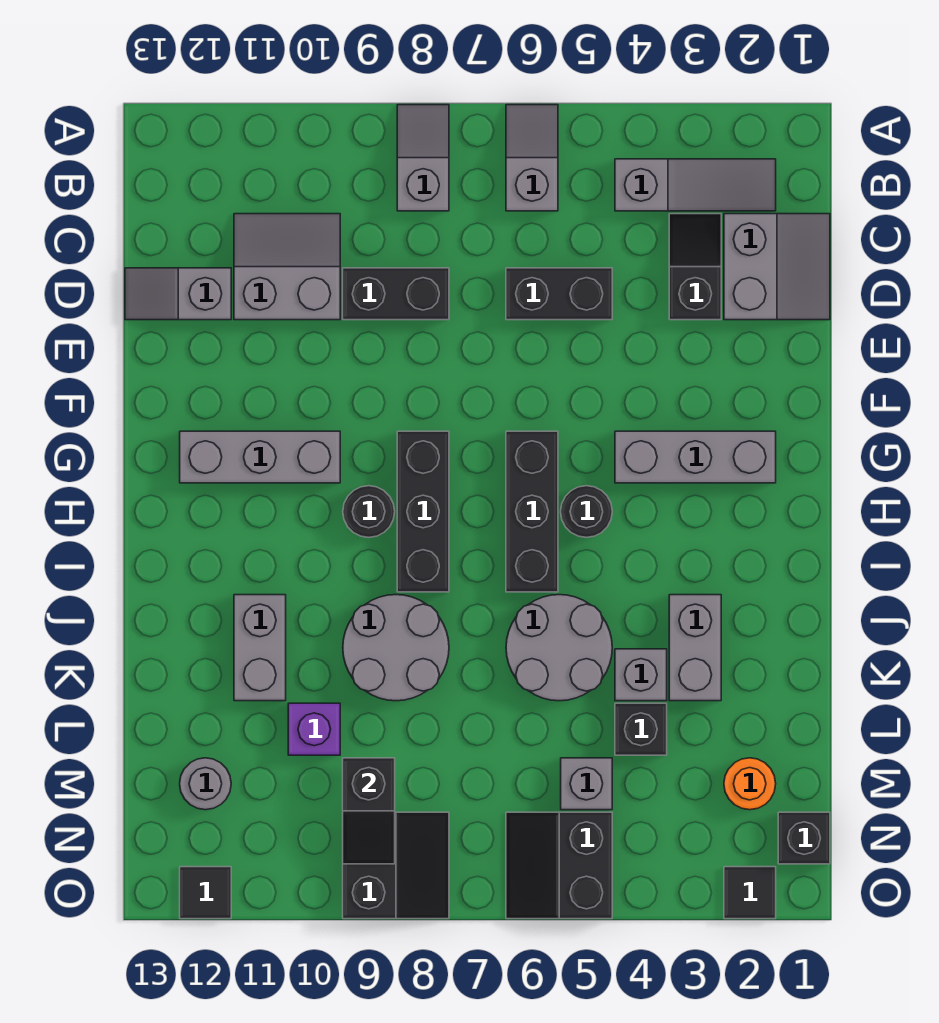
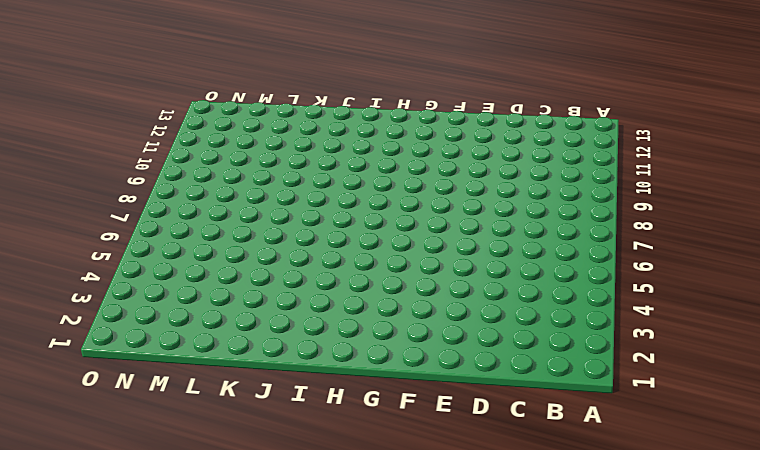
none -> grey slope A6:B6 level 1 top B
none -> grey slope A8:B8 level 1 top B
none -> grey slope B2:B4 level 1 top 4
none -> grey slope C1:D2 level 1 top 2

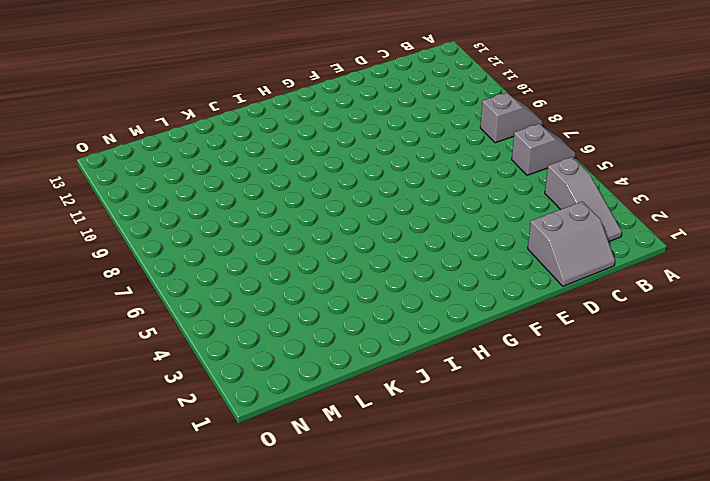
none -> black slope C3:D3 level 1 top D
none -> grey slope C10:D11 level 1 top D
none -> black brick D5:D6 level 1
none -> black brick D8:D9 level 1

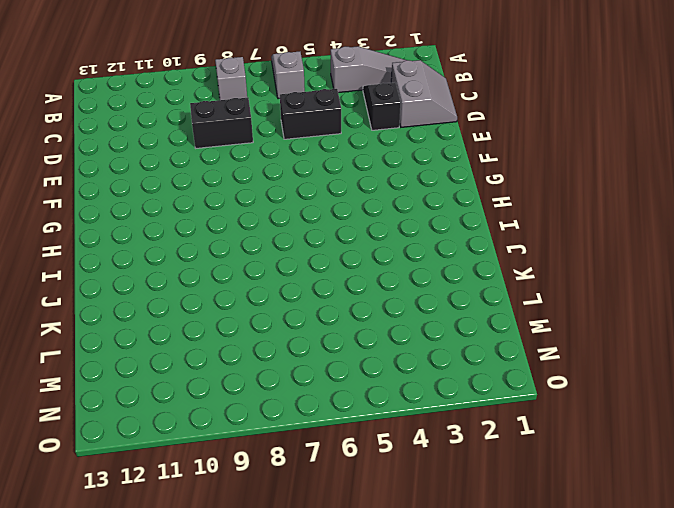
none -> grey slope C10:D11 level 1 top D
none -> grey slope D12:D13 level 1 top 12
none -> grey brick G2:G4 level 1
none -> black brick G6:I6 level 1

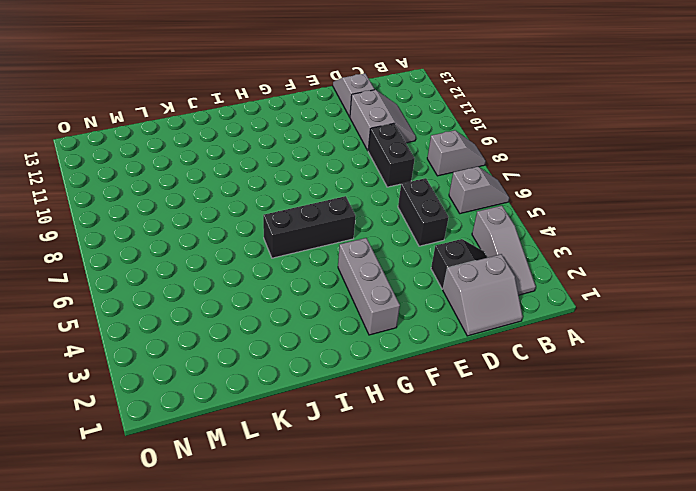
none -> black brick G8:I8 level 1
none -> grey brick G10:G12 level 1
none -> black round brick H5 level 1
none -> black round brick H9 level 1

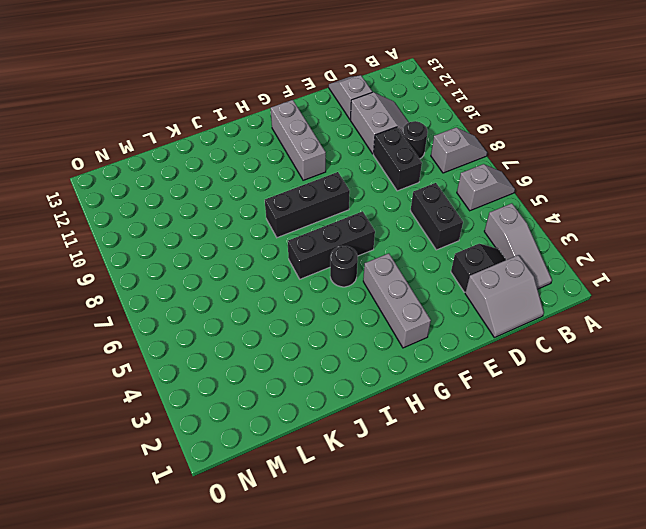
black round brick C9 level 1 -> black round brick H9 level 1
none -> grey brick J3:K3 level 1
none -> grey round brick J5:K6 level 1
none -> grey round brick J8:K9 level 1
none -> grey brick J11:K11 level 1

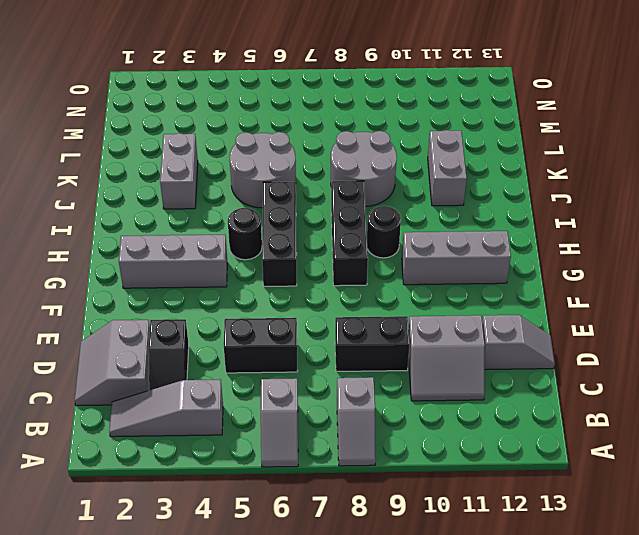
none -> grey brick K4 level 1
none -> black brick L4 level 1
none -> purple brick L10 level 1
none -> orange round brick M2 level 1

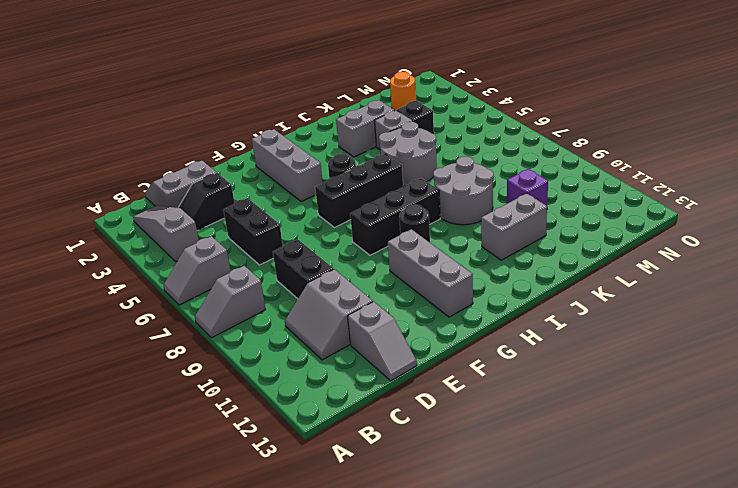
none -> grey brick M5 level 1
none -> grey round brick M12 level 1
none -> black brick N1 level 1
none -> black slope N5:O6 level 1 top 5

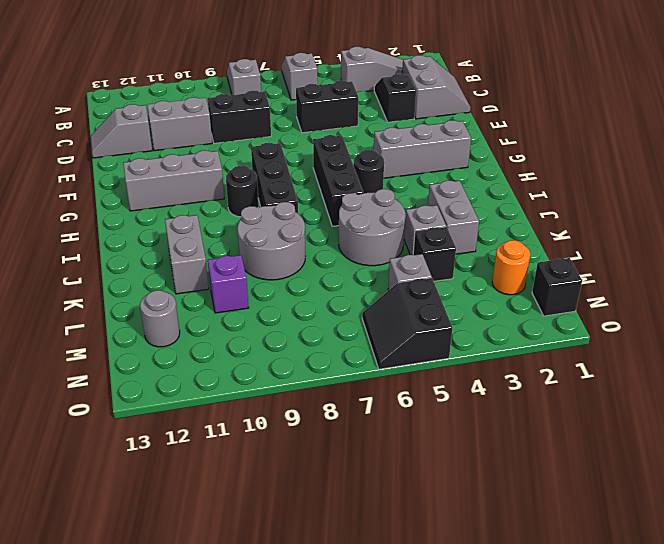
none -> black slope N8:O9 level 1 top 9
none -> black tile O2 level 1
none -> black tile O12 level 1
none -> black slope M9:N9 level 2 top M

